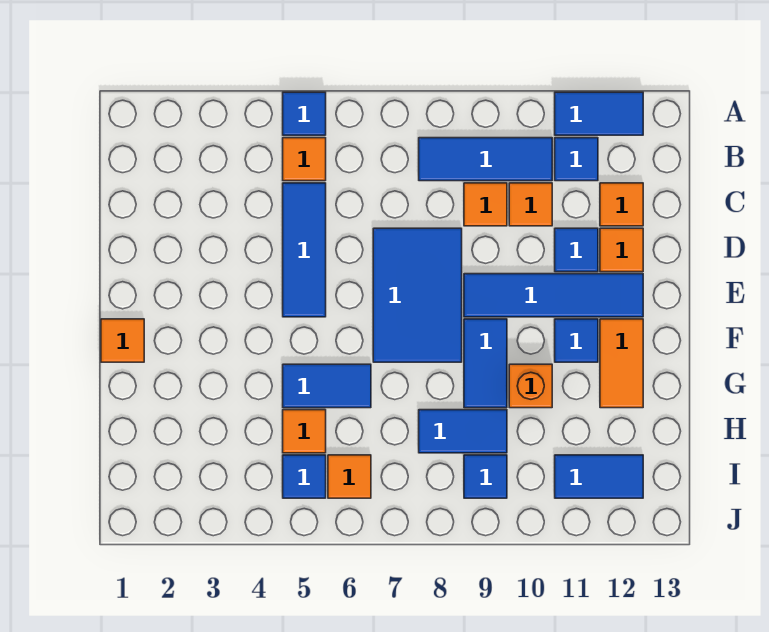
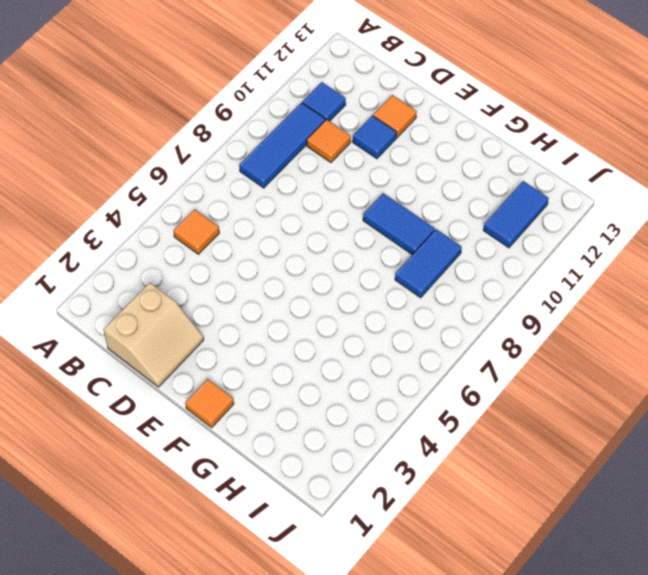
tan slope C1:D2 level 1 top C -> none
none -> blue tile A5 level 1
none -> blue tile A11:A12 level 1
none -> blue tile C5:E5 level 1

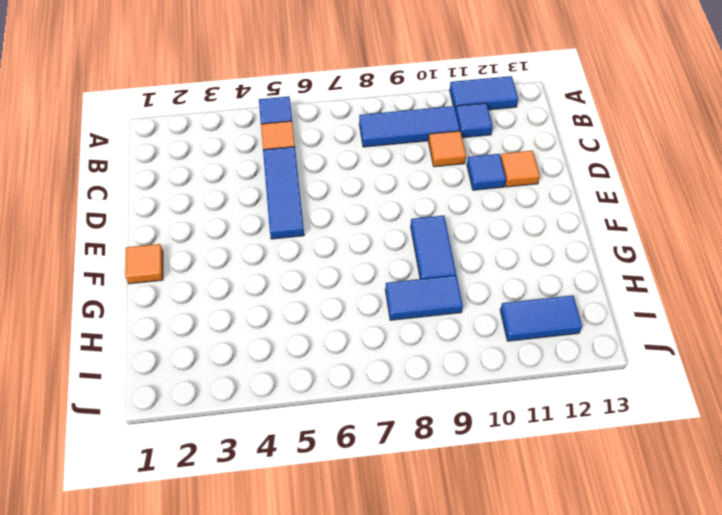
none -> orange tile C9 level 1
none -> orange tile C12 level 1
none -> blue tile D7:F8 level 1

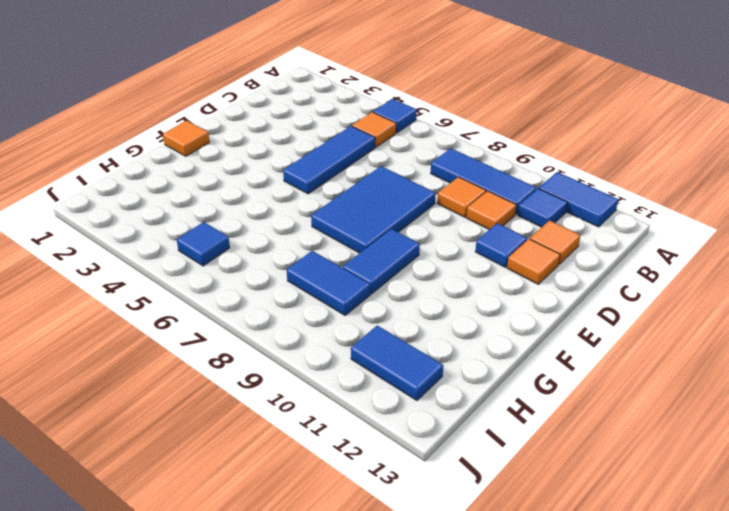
none -> blue tile E9:E12 level 1
none -> blue tile F11 level 1
none -> orange tile F12:G12 level 1

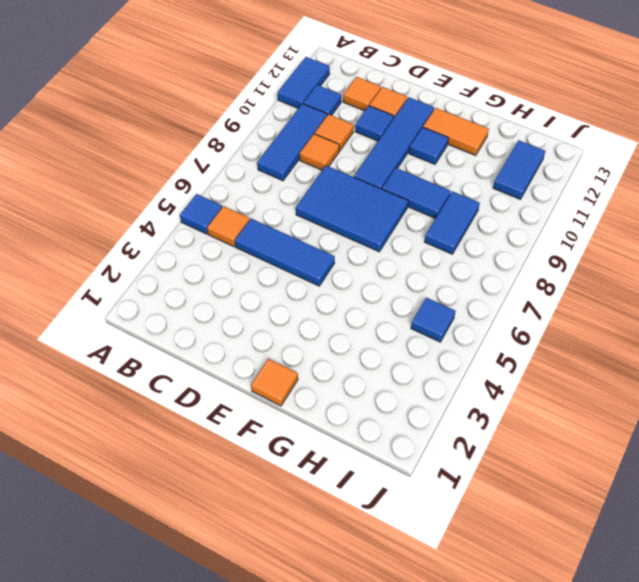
none -> blue tile G5:G6 level 1
none -> orange brick G10 level 1
none -> orange tile H5 level 1

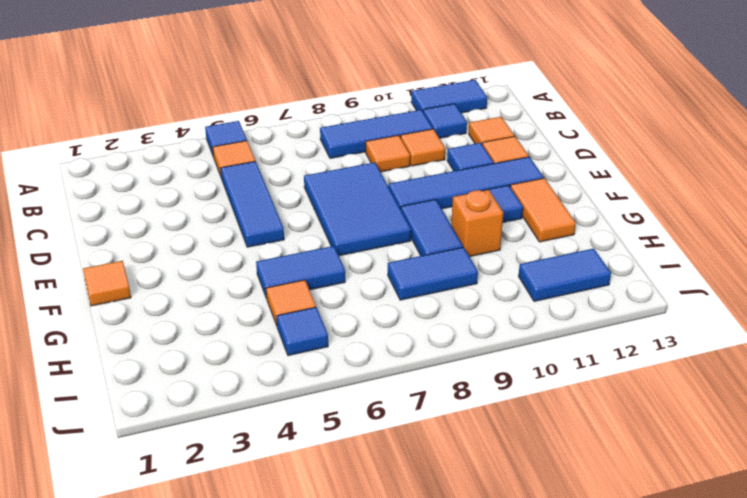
none -> orange tile I6 level 1
none -> blue tile I9 level 1

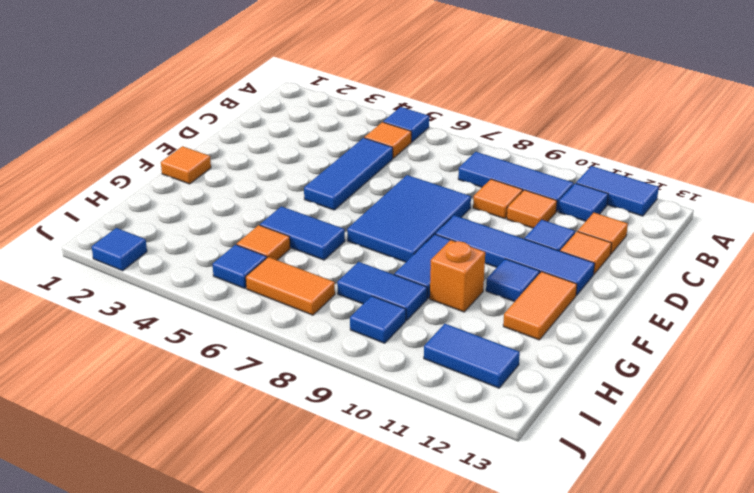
orange tile I6:I7 level 1 -> orange tile I6 level 1
blue tile J2 level 1 -> none

